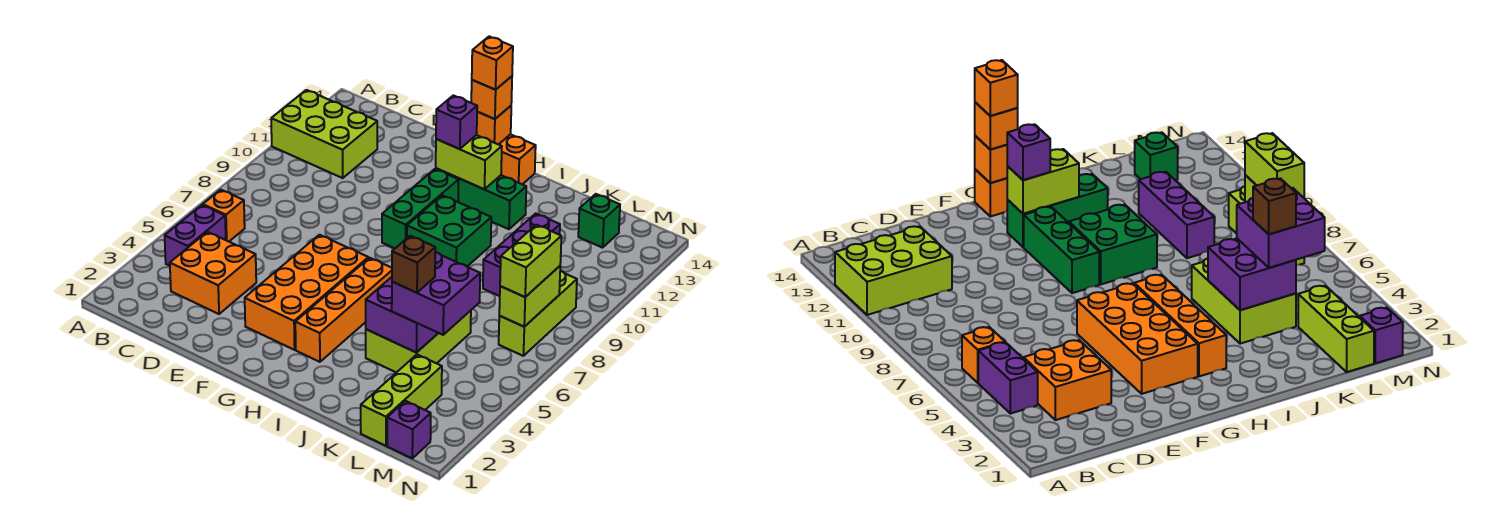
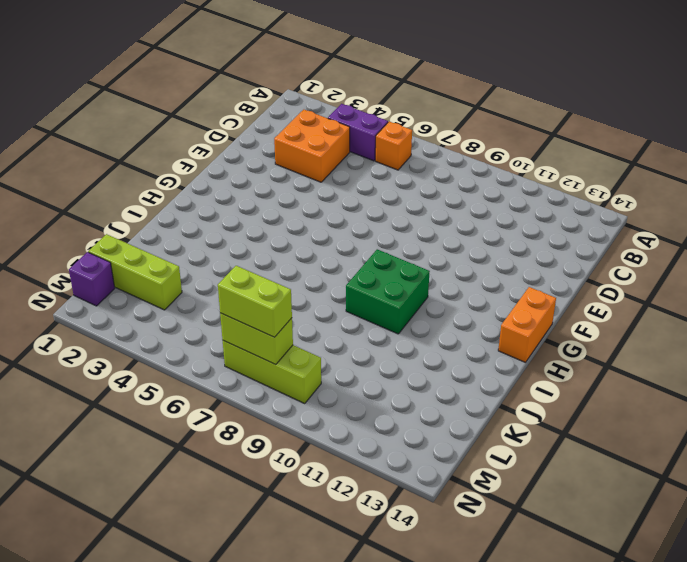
none -> lime brick A11:C12 level 1
none -> orange brick F3:G6 level 1
none -> green brick G9:G11 level 1

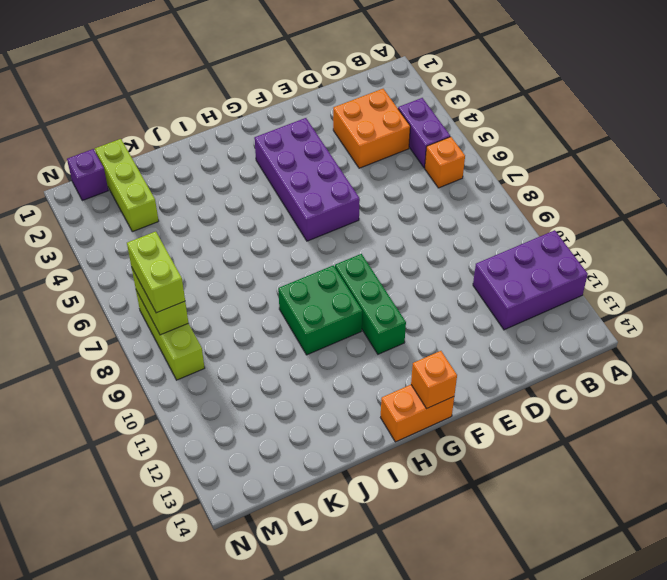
purple brick A11:C12 level 1 -> lime brick A11:C12 level 1
purple brick F3:G6 level 1 -> orange brick F3:G6 level 1
none -> green brick G12:I12 level 1
none -> orange brick H3:H6 level 1
none -> lime brick J4:K6 level 1

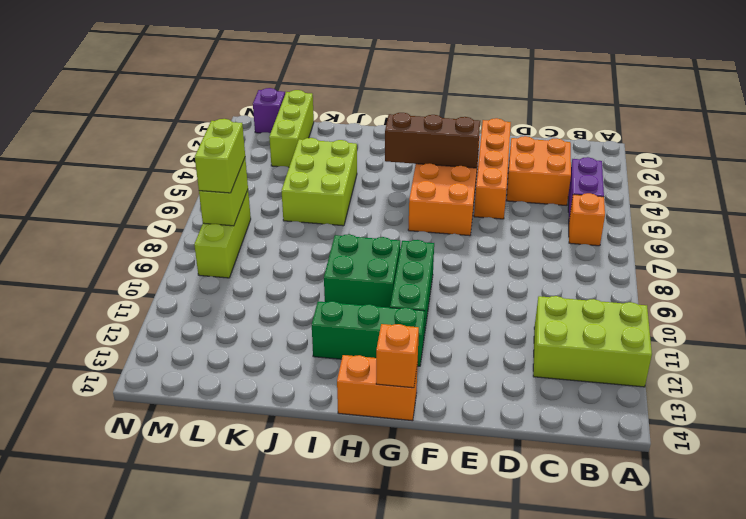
orange brick E2:E5 level 1 -> orange brick H3:H6 level 1
brown brick F4:H4 level 2 -> none
none -> purple brick K9:K11 level 1
none -> green brick L13 level 1
none -> lime brick G12:H12 level 2

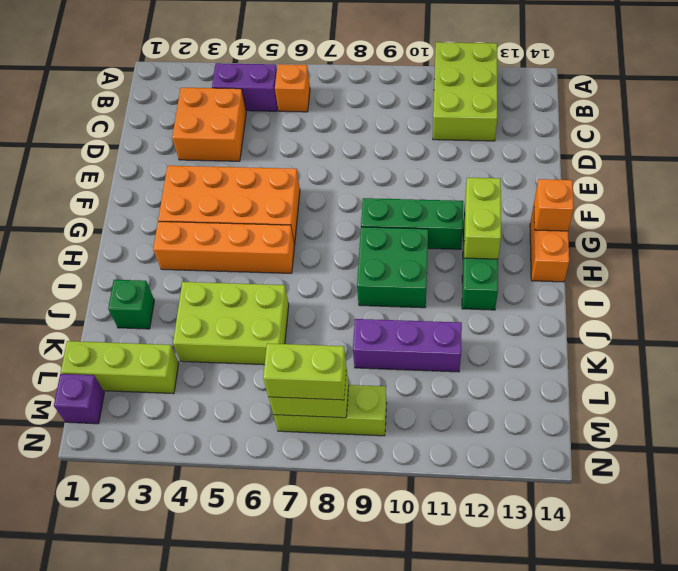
green brick J2 level 1 -> green brick L13 level 1
none -> purple brick J4:K5 level 2
none -> purple brick G12 level 3
none -> orange brick G14 level 3

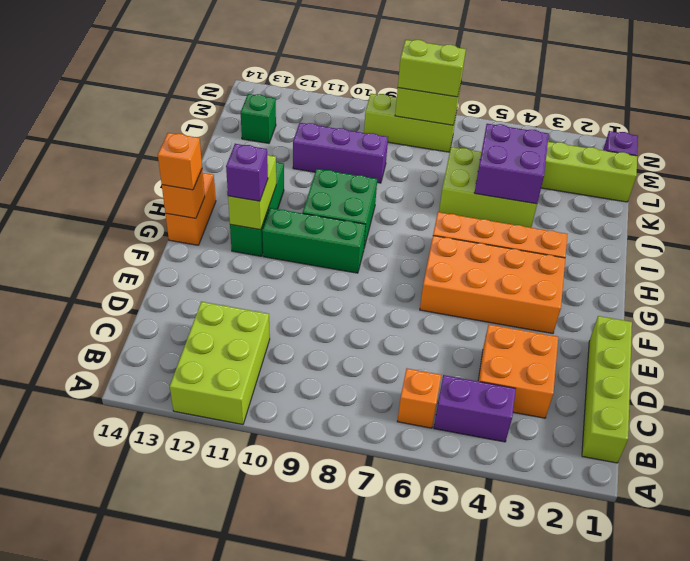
lime brick B1:E1 level 1 -> none
none -> purple brick K4:L5 level 3
none -> orange brick G14 level 4
none -> brown brick K4 level 4

